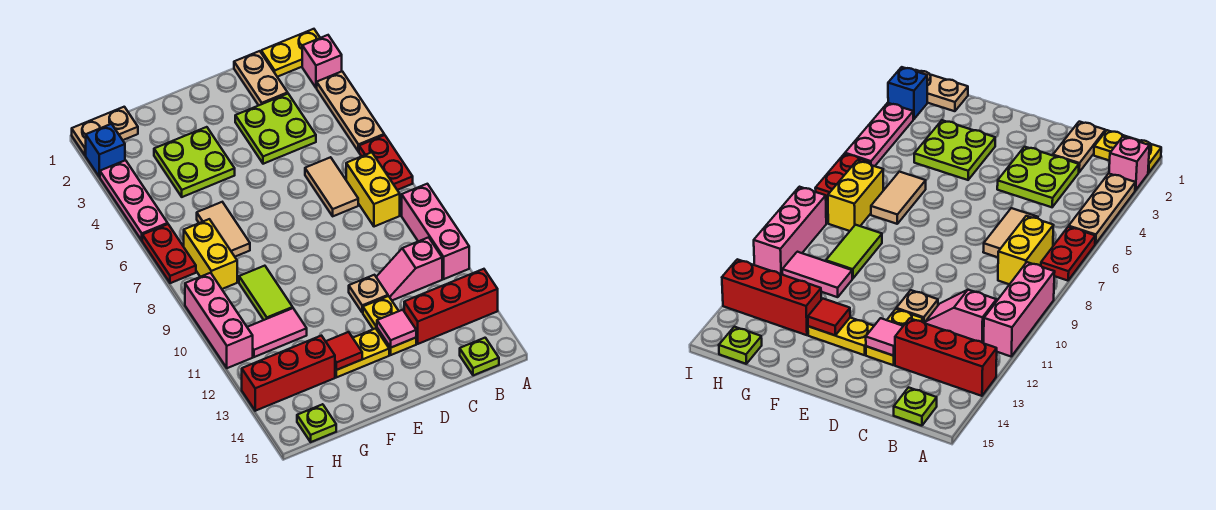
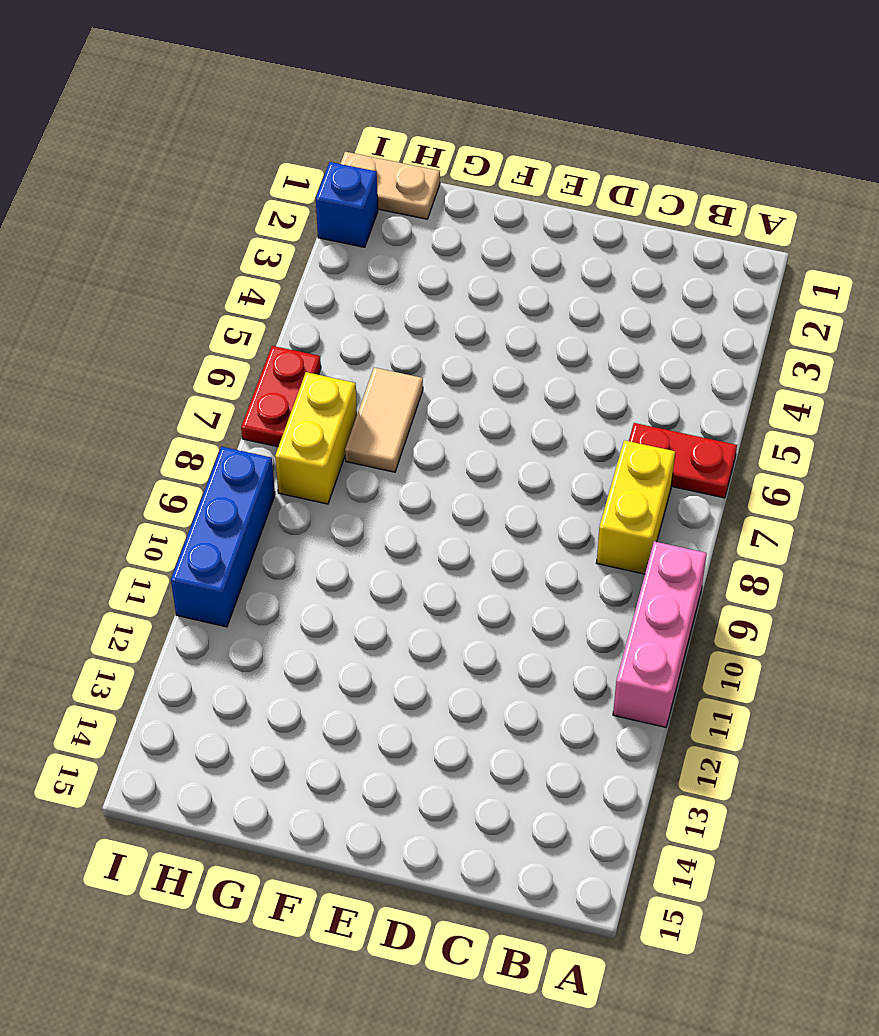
red plate A6:B6 level 1 -> red plate A6:A7 level 1
blue brick I9:I11 level 1 -> pink brick I9:I11 level 1
none -> yellow plate A1:B1 level 1
none -> pink brick A2 level 1
none -> tan plate A3:A5 level 1

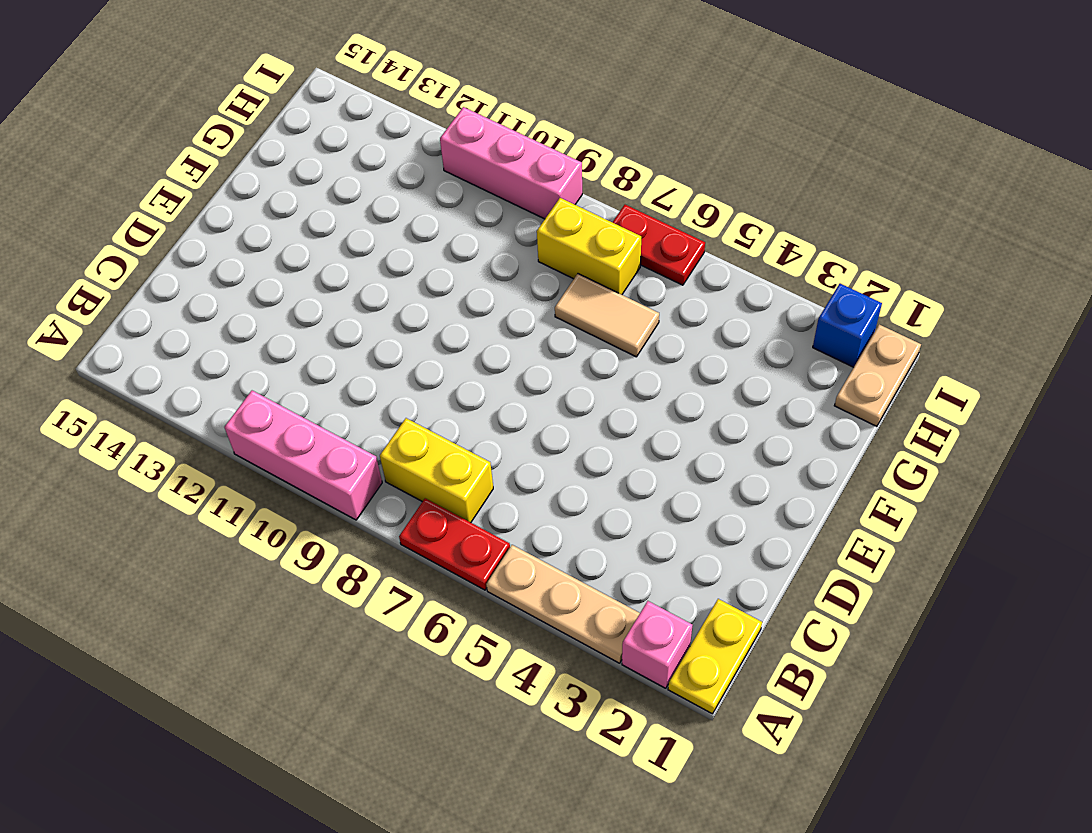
none -> red brick A13:C13 level 1
none -> pink slope B11:C11 level 1 top B
none -> lime plate B15 level 1

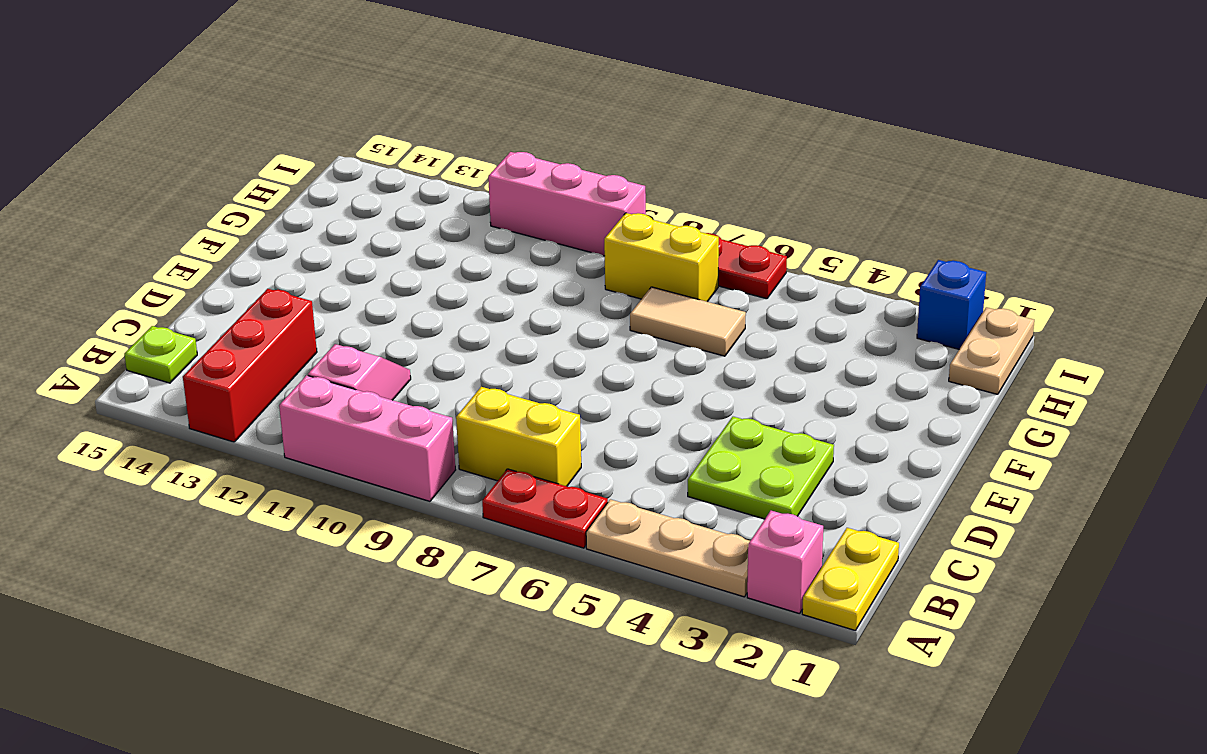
none -> tan plate C1:C2 level 1
none -> tan tile C6:C7 level 1
none -> tan plate D11 level 1

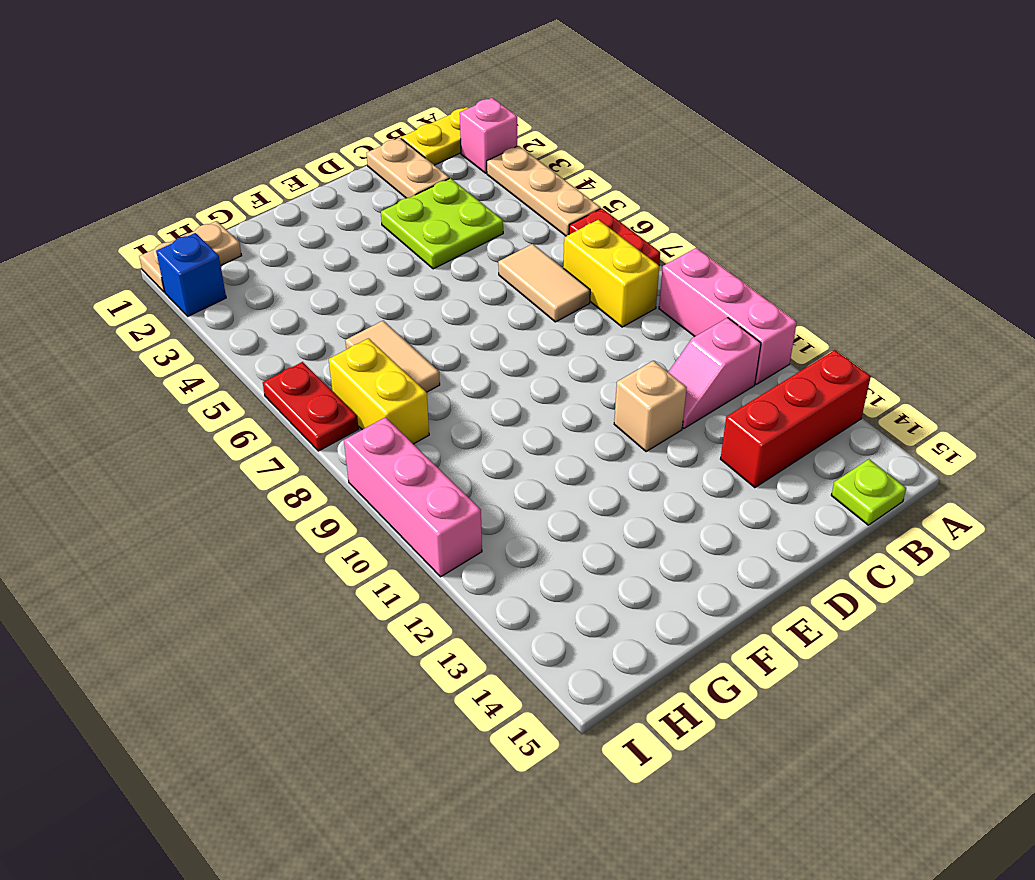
tan brick D11 level 1 -> tan plate D11 level 1
none -> yellow plate D12:D13 level 1
none -> yellow plate E13:F13 level 1
none -> lime plate F3:G4 level 1

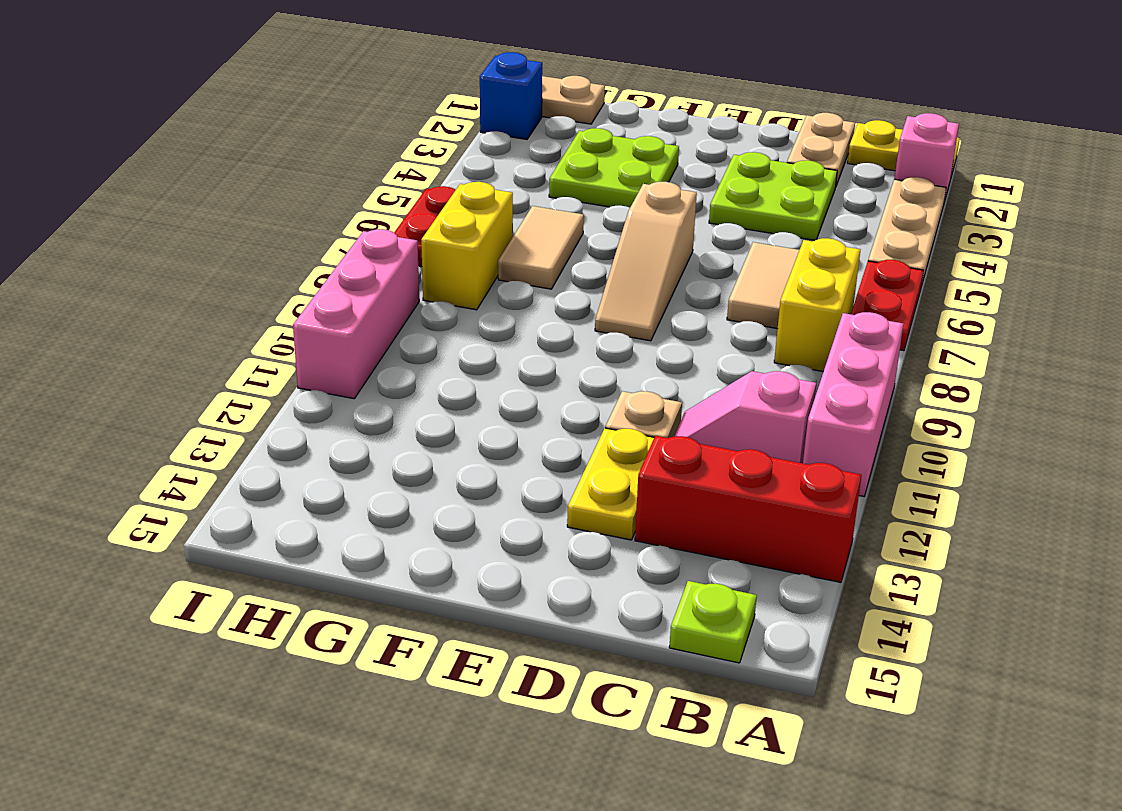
tan slope E6:E8 level 1 top 6 -> none
none -> yellow plate E13:F13 level 1
none -> lime tile G9:G10 level 1
none -> pink tile G11:H11 level 1

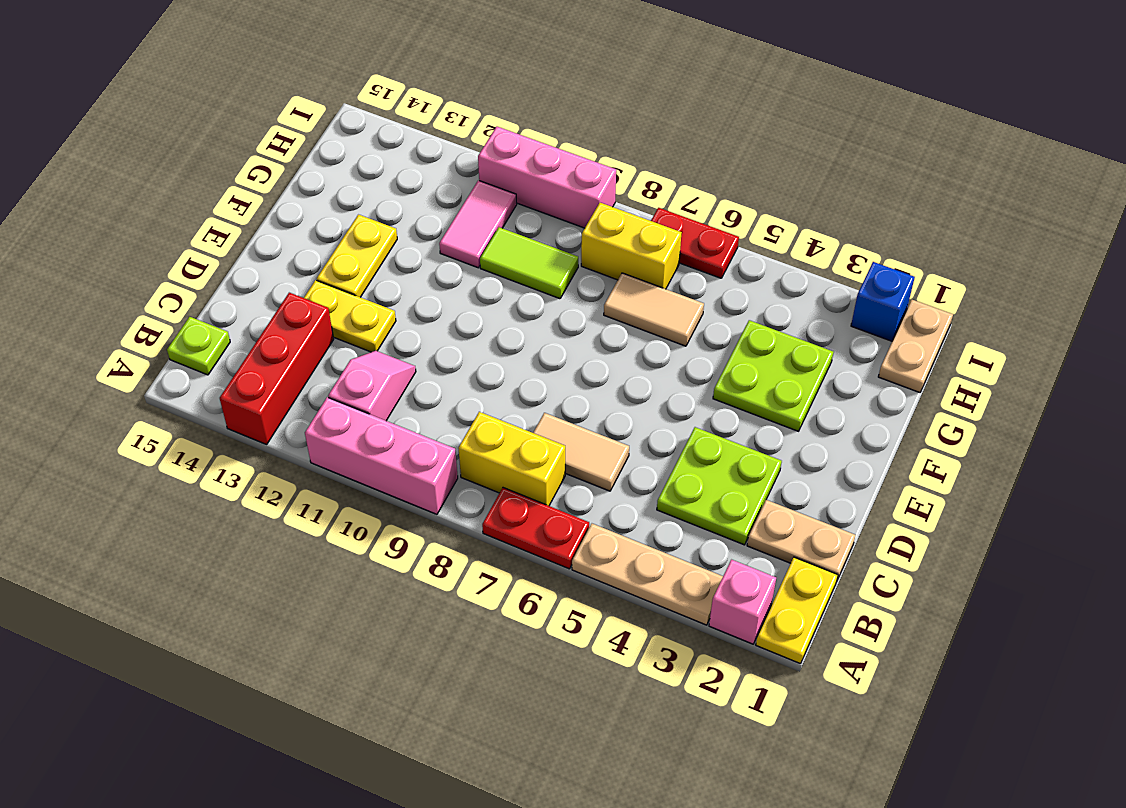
none -> tan plate D11 level 1
none -> red brick G13:I13 level 1
none -> lime plate H15 level 1

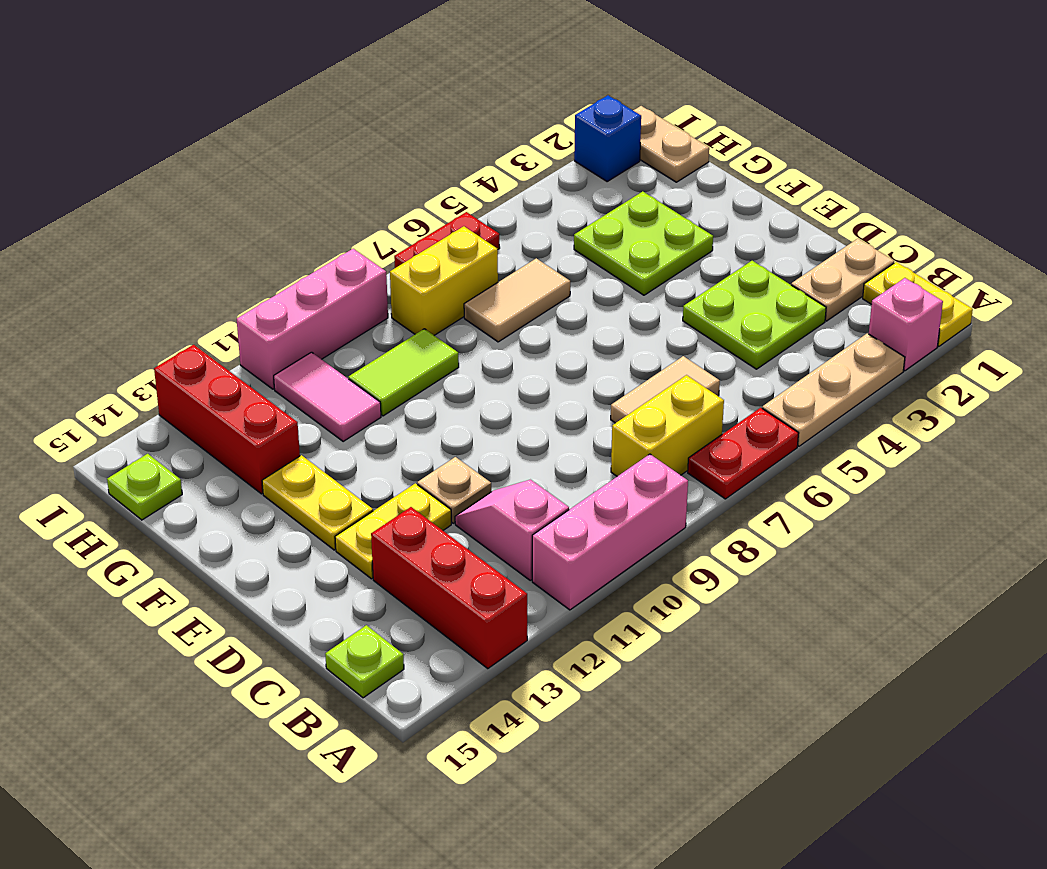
none -> pink plate I3:I5 level 1
none -> pink tile D13 level 2
none -> red tile F13 level 2

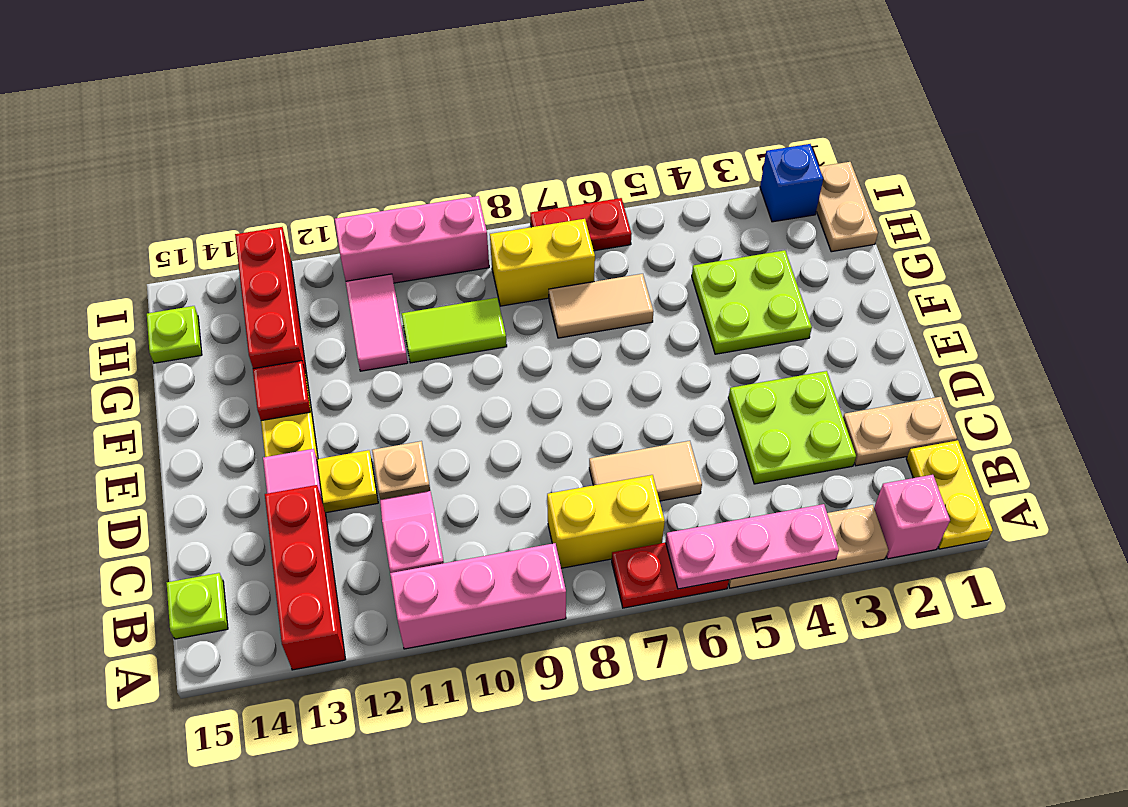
pink plate A4:A6 level 2 -> pink plate I3:I5 level 1

